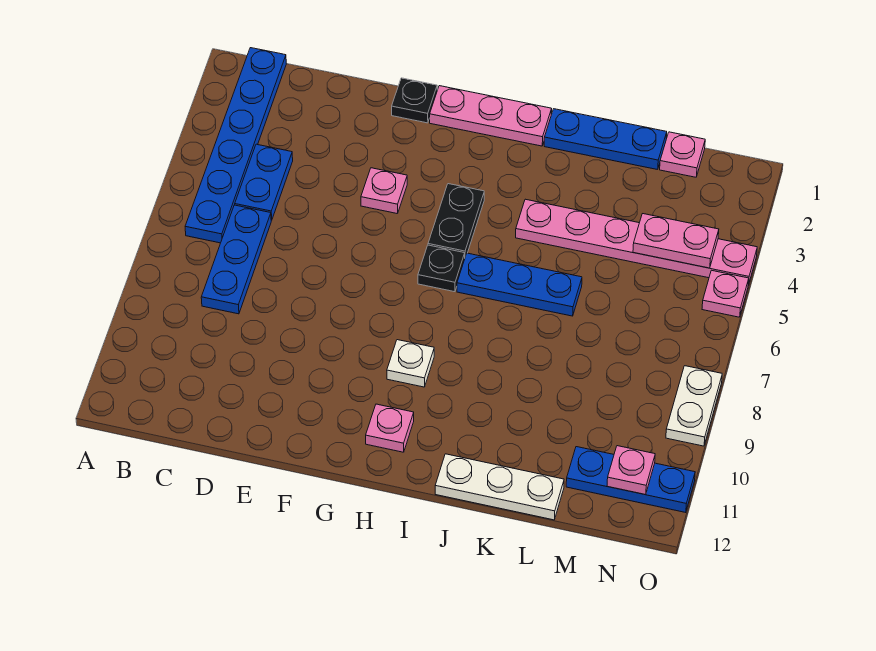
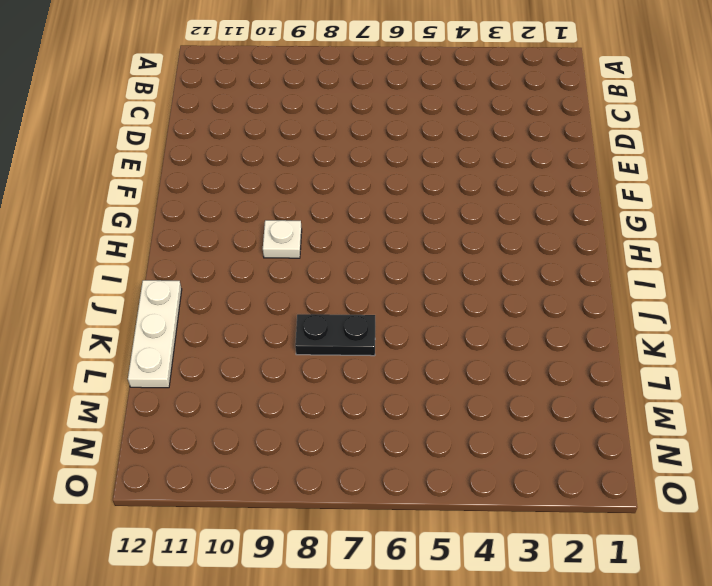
black plate K7:K8 level 1 -> black plate H4:H5 level 1
none -> blue plate B1:B6 level 1
none -> blue plate C4:C5 level 1
none -> blue plate C6:C8 level 1

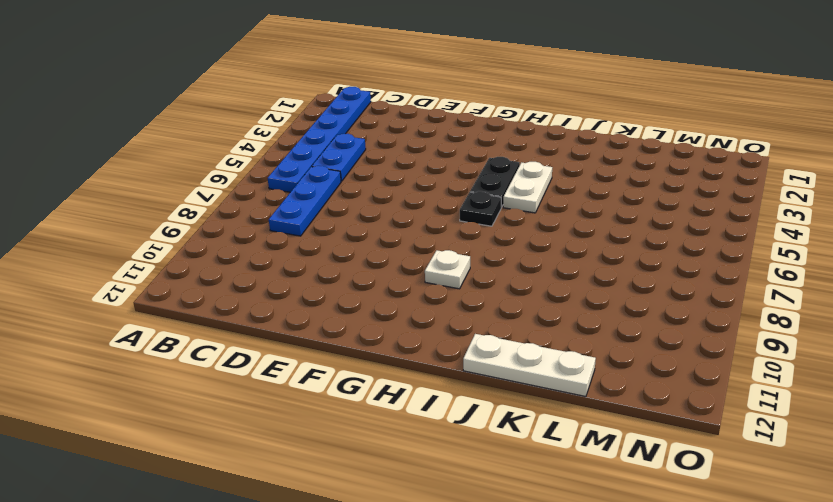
white plate I4:I5 level 1 -> white plate O8:O9 level 1
none -> black plate F1 level 1
none -> pink plate F4 level 1
none -> pink plate G1:I1 level 1

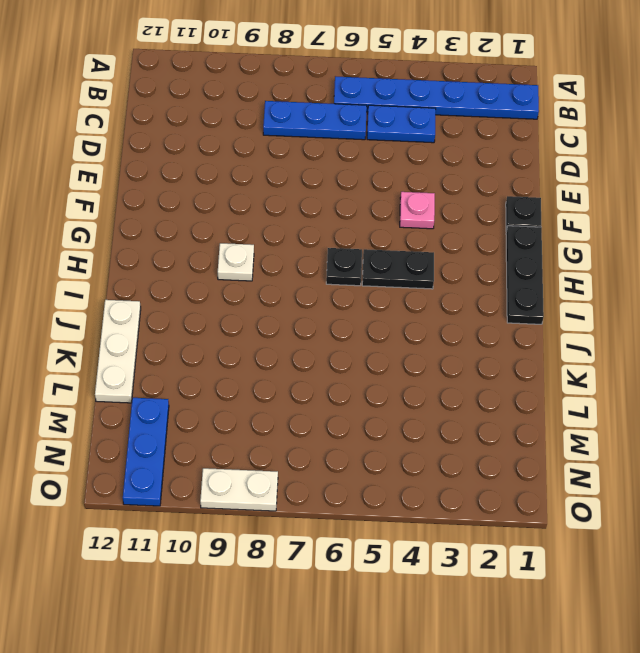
black plate G1:I1 level 1 -> pink plate G1:I1 level 1
none -> pink plate H11 level 1
none -> blue plate I6:K6 level 1
none -> blue plate J1:L1 level 1

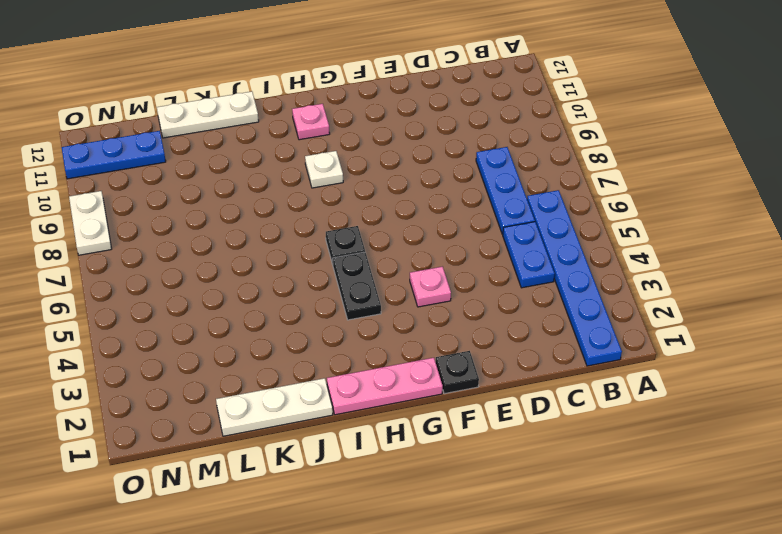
white plate J1:L1 level 1 -> blue plate J1:L1 level 1
none -> blue plate I6:K6 level 1
none -> pink plate J4:O4 level 1
none -> pink plate M1 level 1

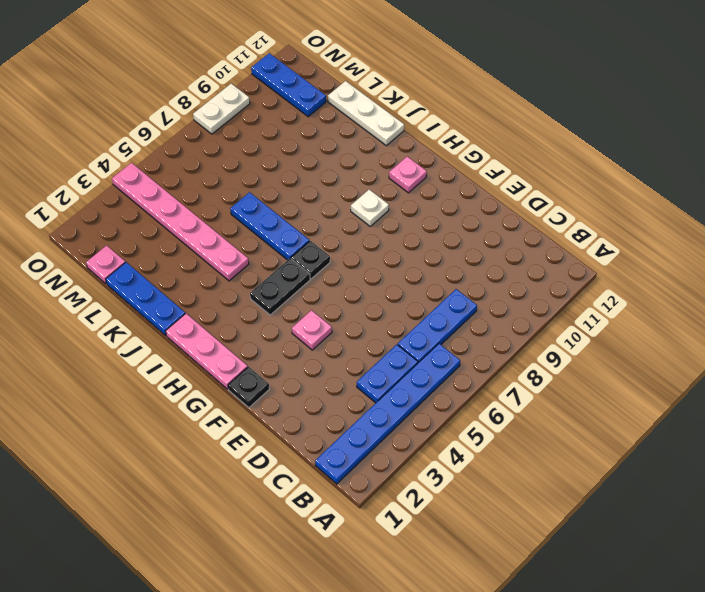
none -> pink plate O5 level 1
none -> pink plate M4:N4 level 2
none -> pink plate N11 level 2

